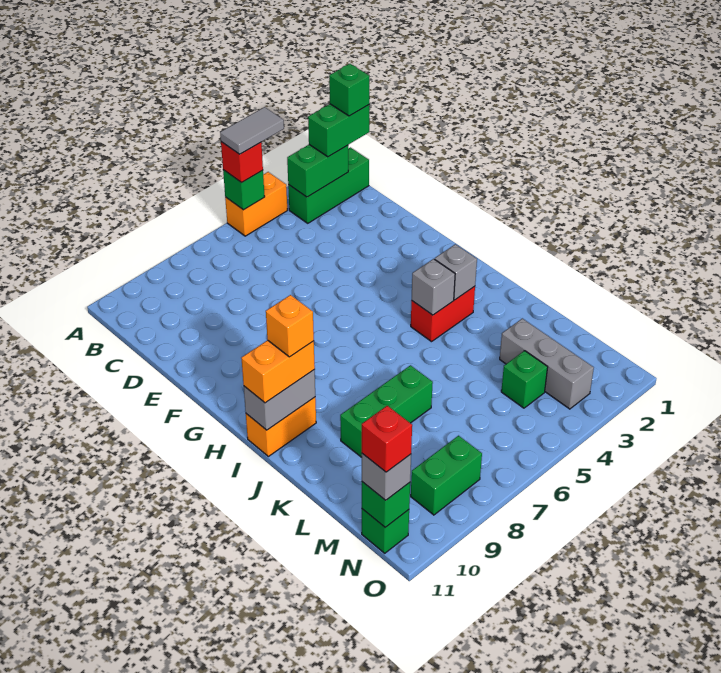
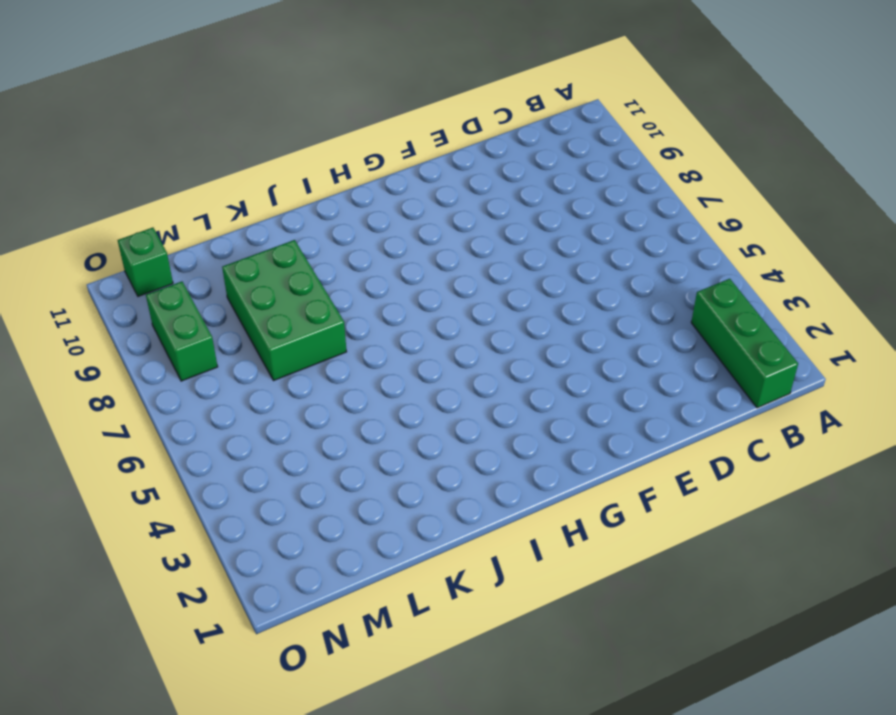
green brick K7:L9 level 1 -> green brick K7:K9 level 1
none -> orange brick A4:A5 level 1
none -> red brick I3:I4 level 1
none -> orange brick I10:I11 level 1

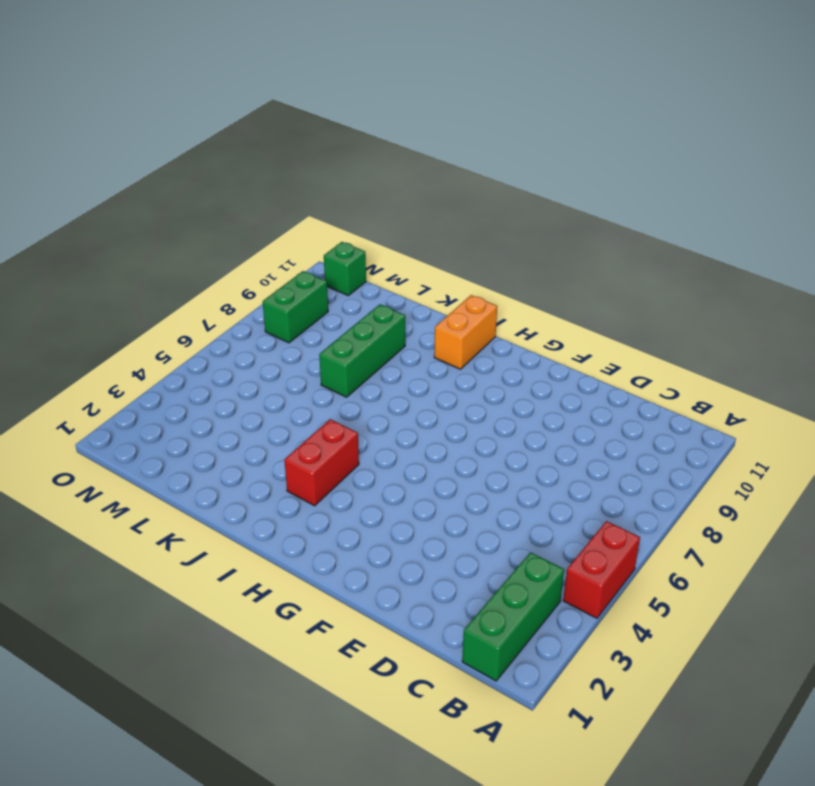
red brick A4:A5 level 1 -> orange brick A4:A5 level 1
none -> grey brick L3:N3 level 1
none -> green brick M4 level 1
none -> green brick A5 level 2

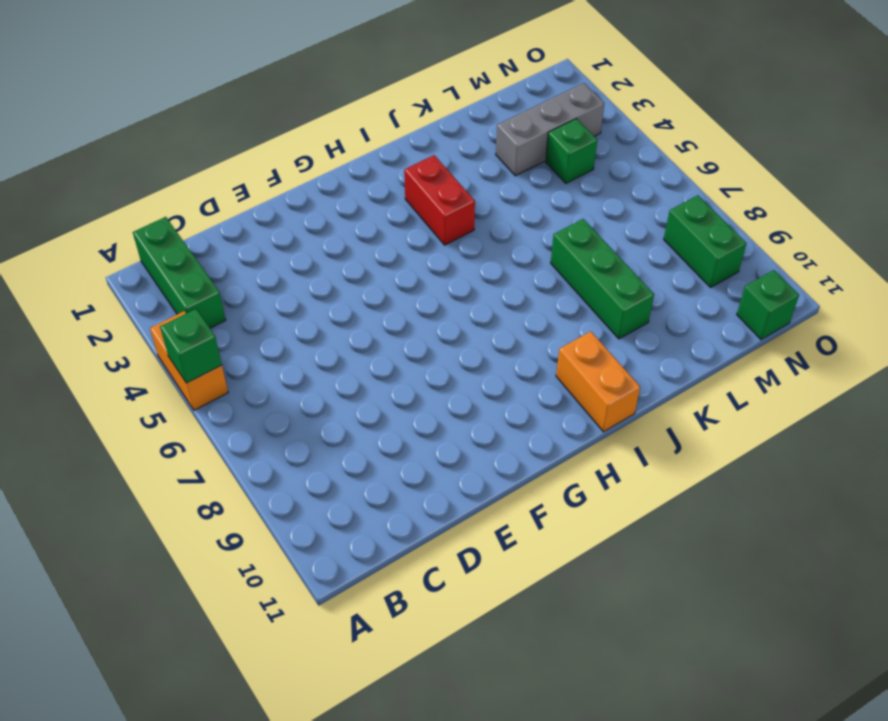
none -> green brick B2:B3 level 2
none -> grey brick I3 level 2
none -> grey brick I4 level 2

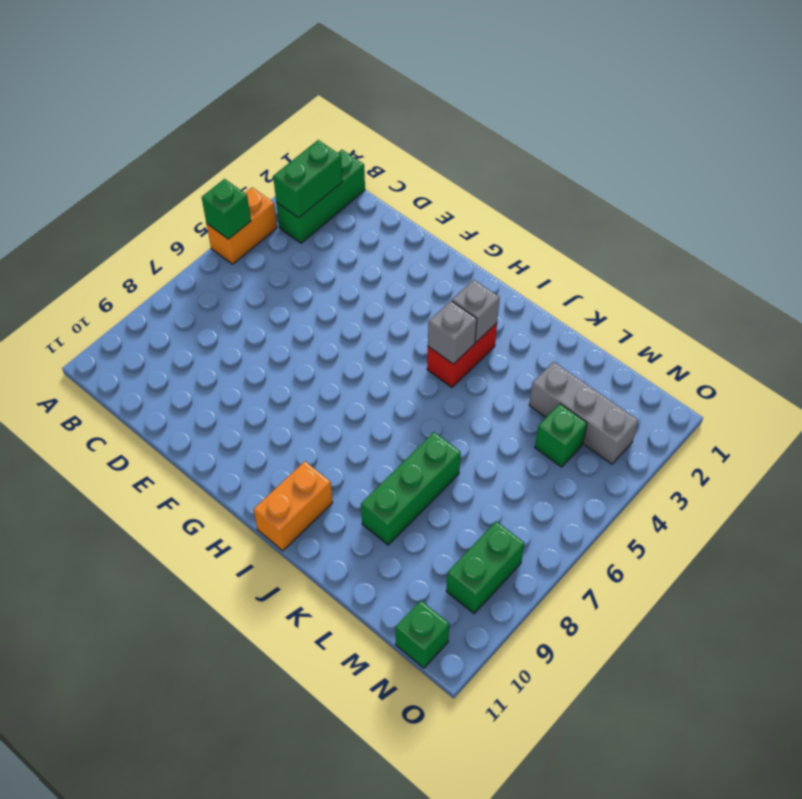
none -> grey brick I10:I11 level 2
none -> green brick N11 level 2
none -> red brick A5 level 3

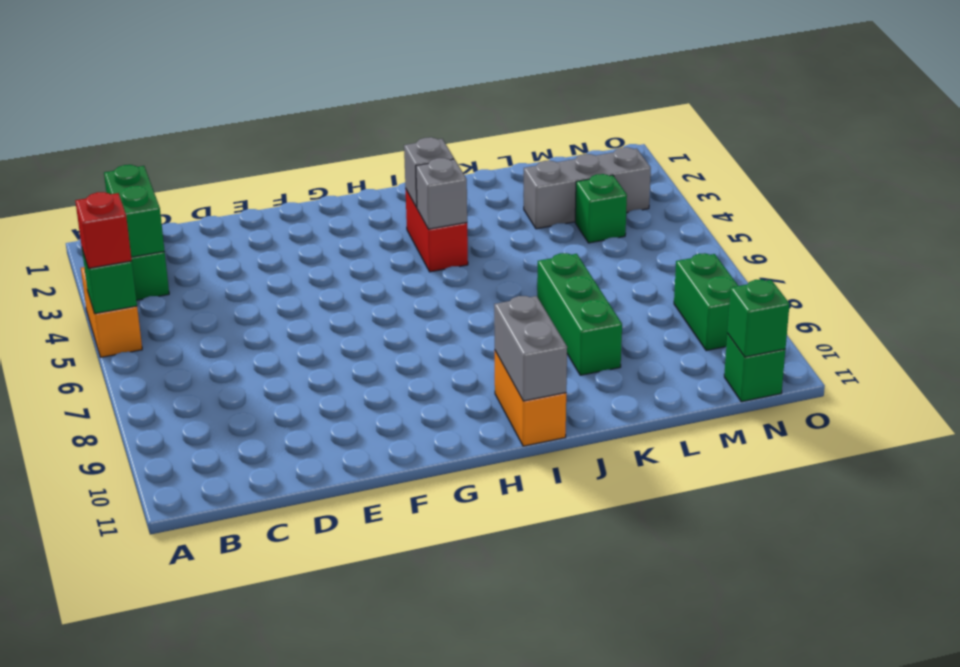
none -> green brick B1:B2 level 3
none -> orange brick I10:I11 level 3
none -> grey brick N11 level 3

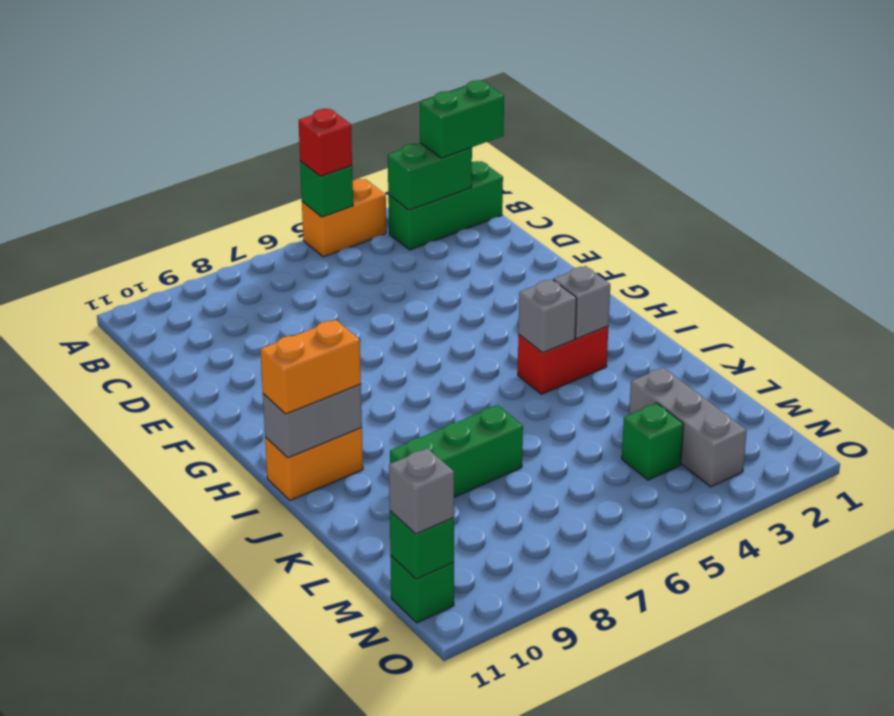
none -> green brick N8:N9 level 1
none -> grey tile A4:A5 level 4
none -> green brick B1 level 4

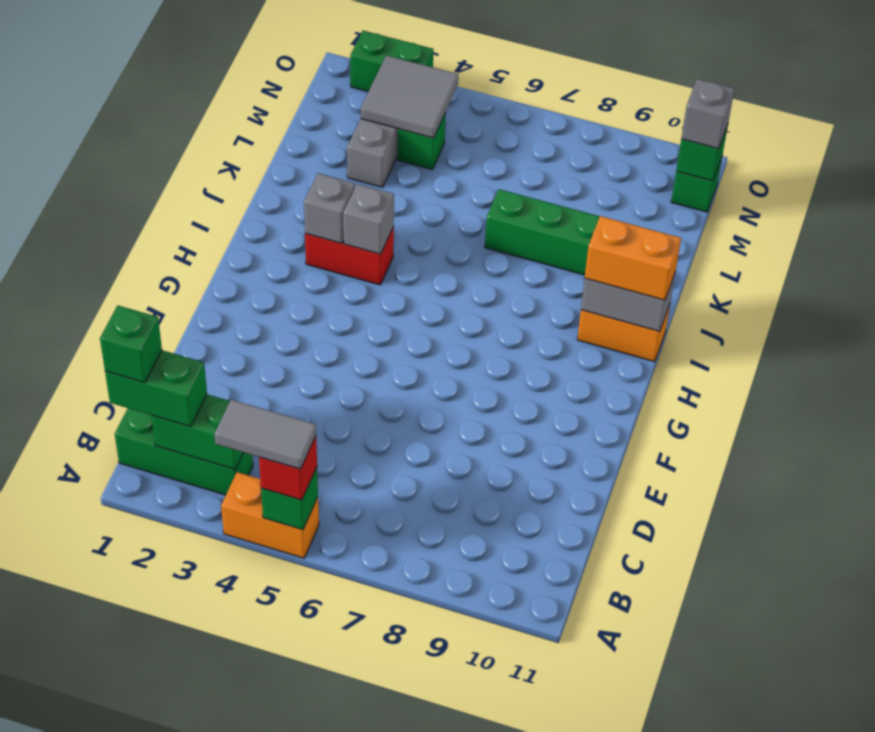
grey tile M3:N4 level 2 -> none
green brick O2:O3 level 1 -> green brick N8:N9 level 1
none -> orange brick I10 level 4
none -> red brick N11 level 4

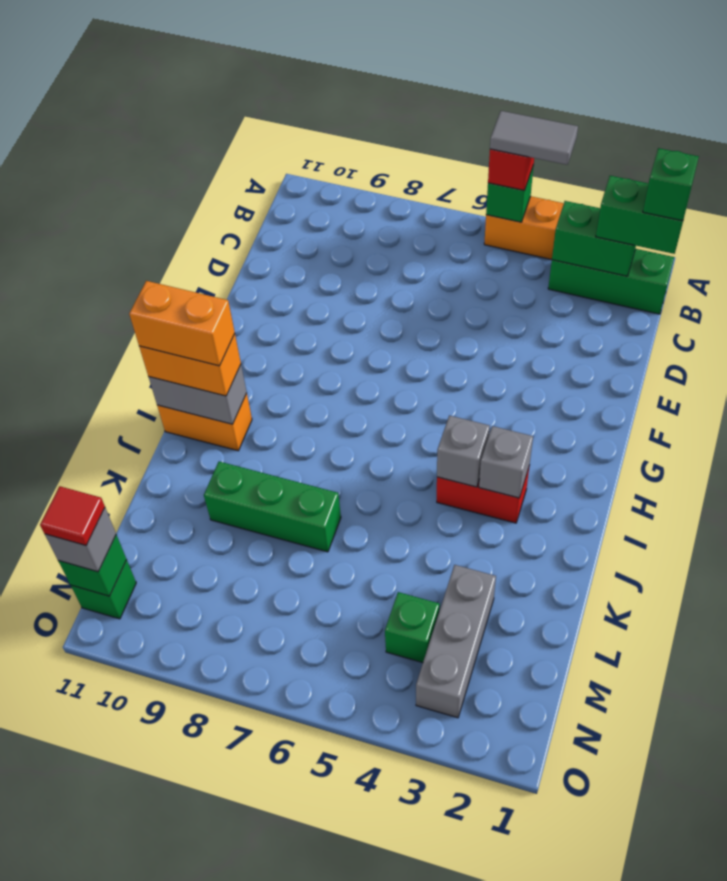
orange brick I10:I11 level 4 -> orange brick I10 level 4
red tile N11 level 4 -> red brick N11 level 4
none -> green brick N8:N9 level 1

